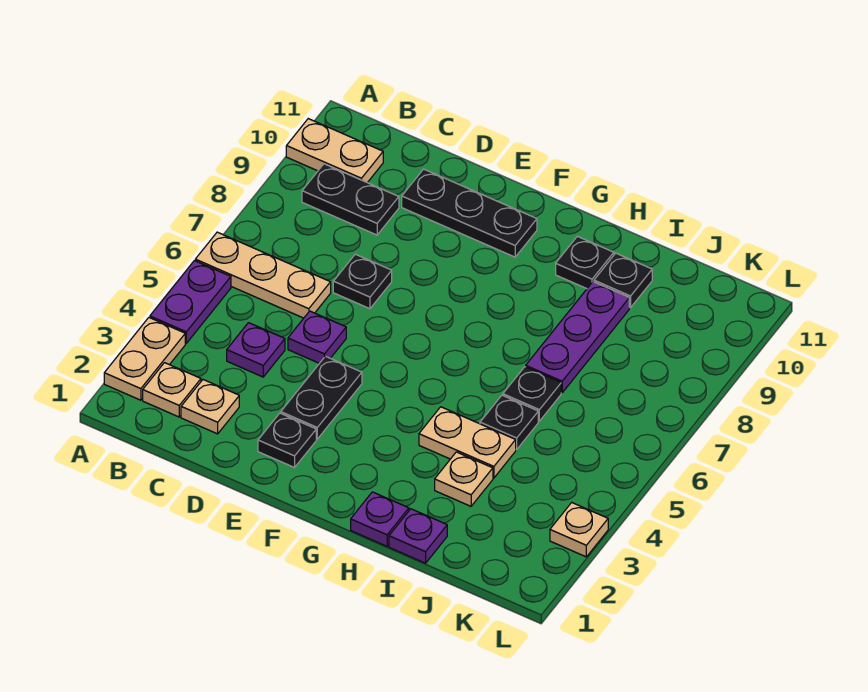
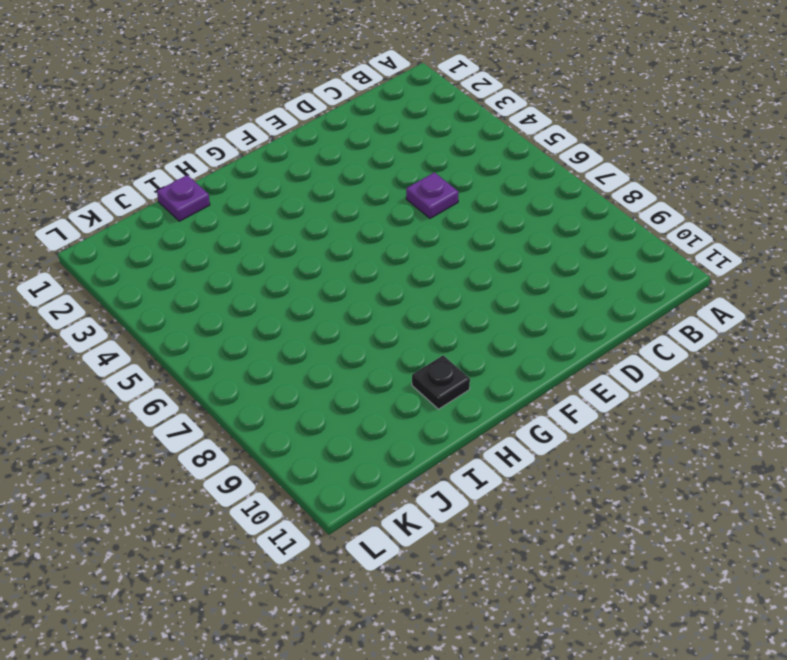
none -> tan plate A2:A3 level 1
none -> purple plate A4:A5 level 1
none -> tan plate A6:C6 level 1

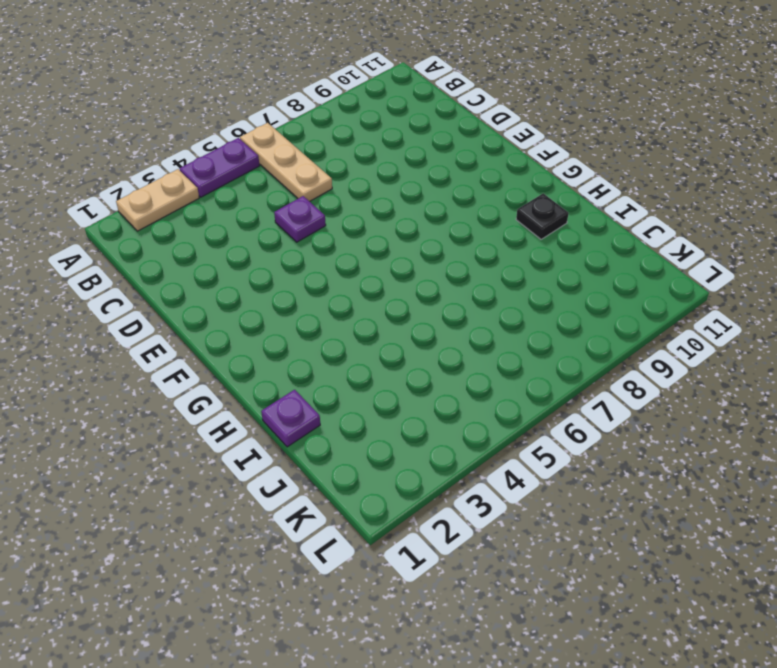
none -> tan plate A10:B10 level 1
none -> tan plate B2 level 1
none -> black plate B9:C9 level 1

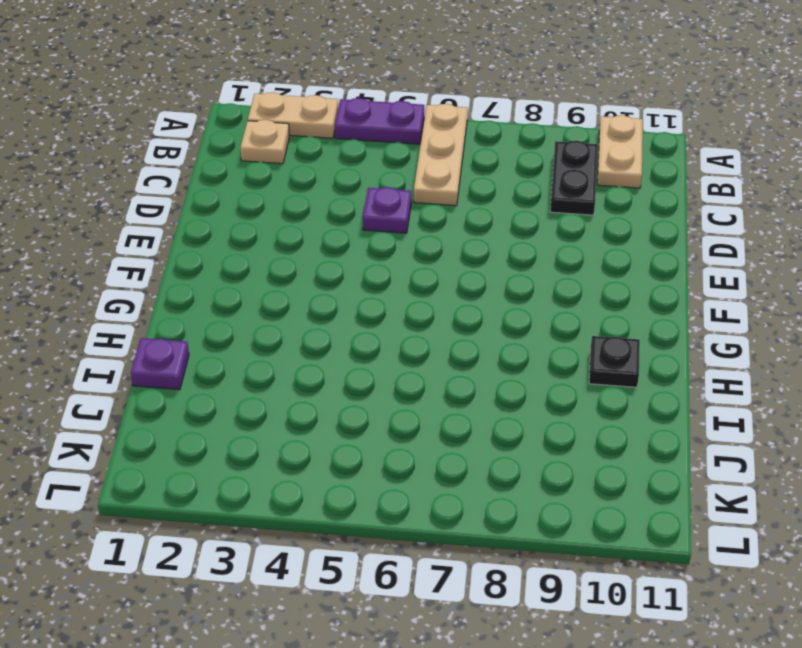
none -> tan plate C2 level 1
none -> purple plate C4 level 1
none -> black plate D7 level 1

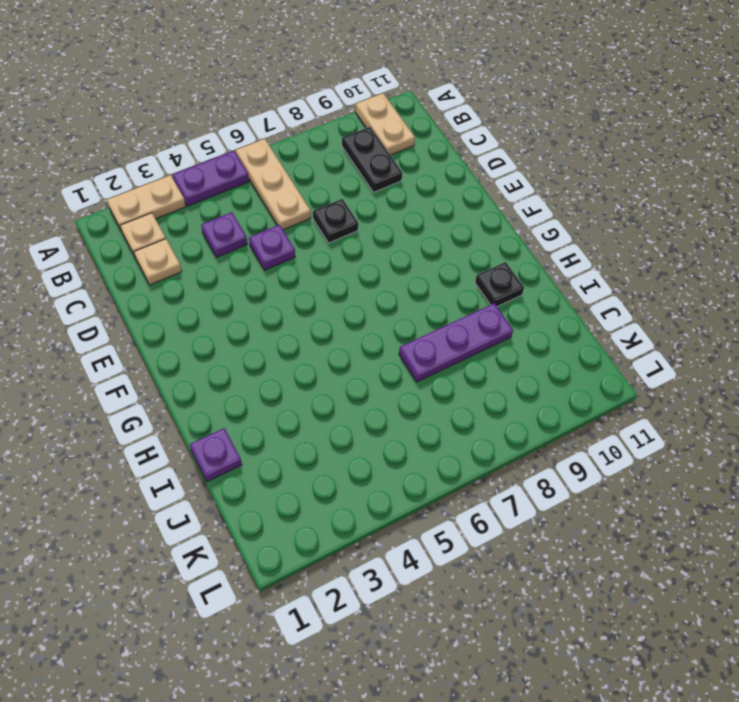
none -> black plate D10:F10 level 1
none -> black plate E2 level 1
none -> black plate E3:E4 level 1

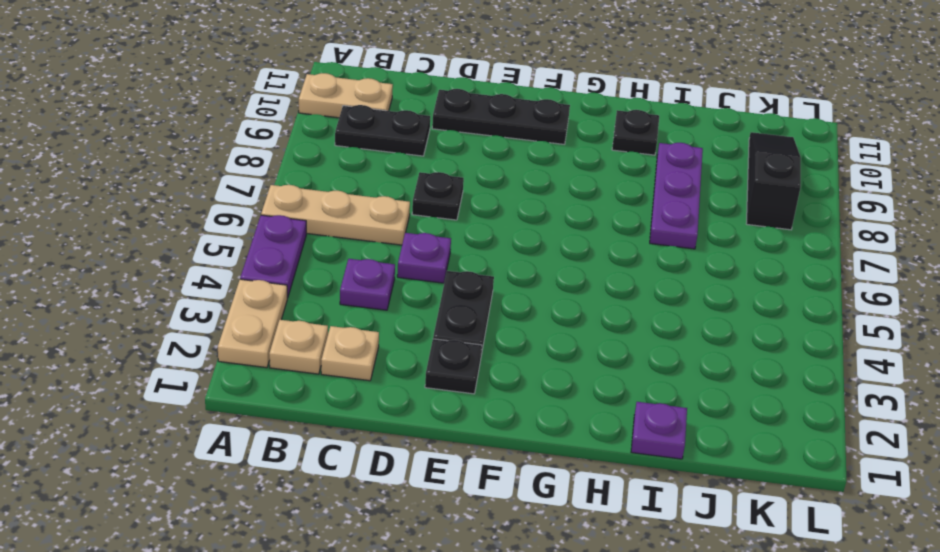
black slope K8:K10 level 1 top 8 -> none
none -> purple plate H1 level 1
none -> tan plate H4:I4 level 1
none -> tan plate I3 level 1

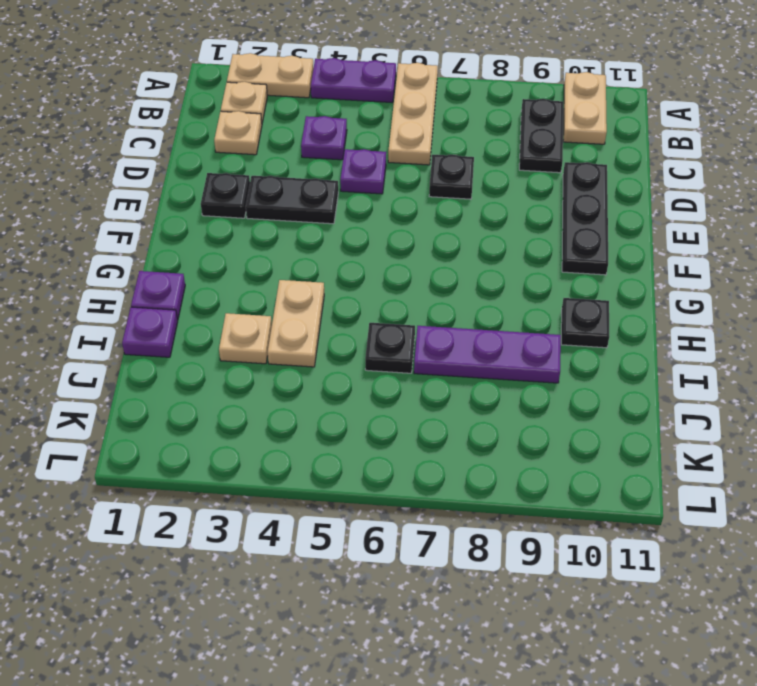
none -> black plate I5 level 1
none -> black plate I10 level 1
none -> tan plate L3 level 1

